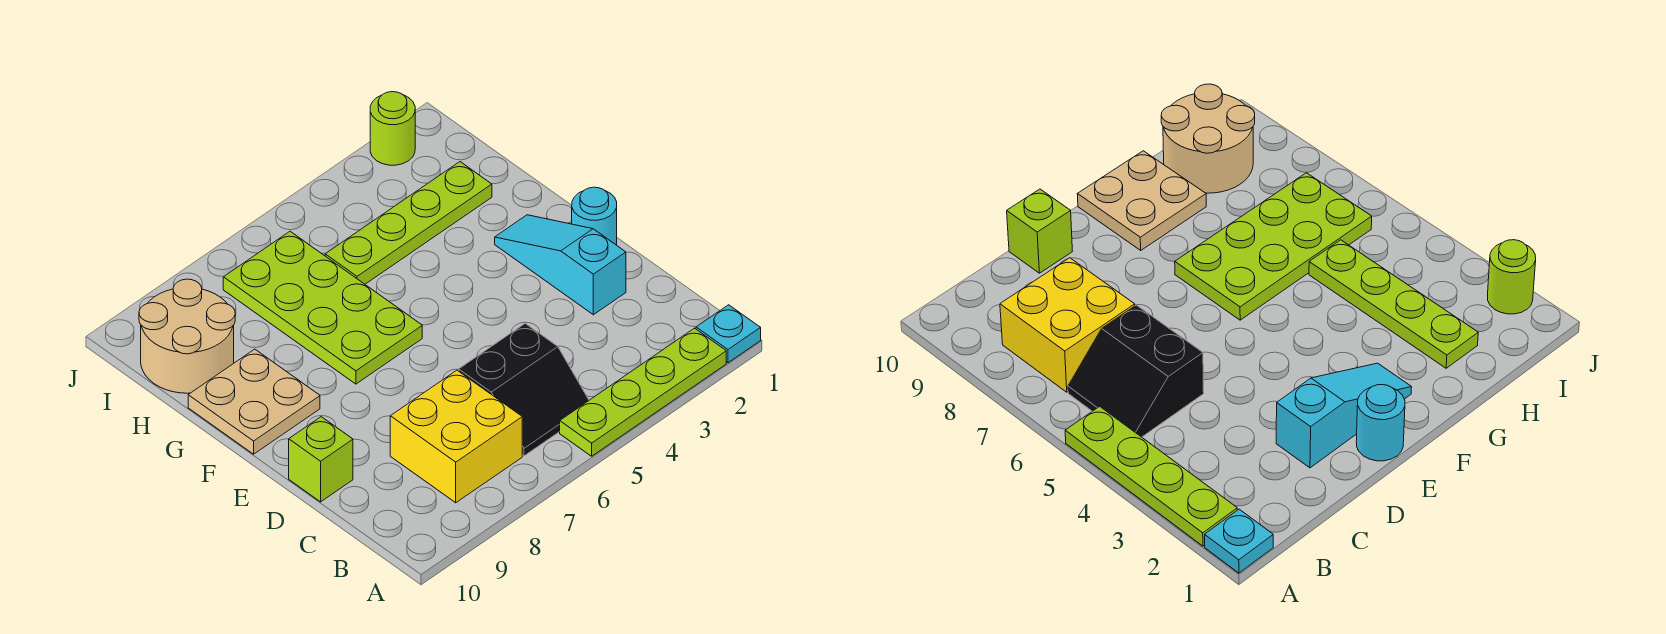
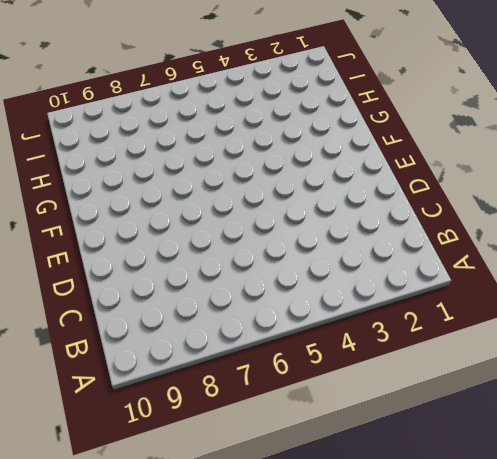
none -> cyan plate A1 level 1
none -> lime plate A2:A5 level 1
none -> black slope B5:C6 level 1 top C

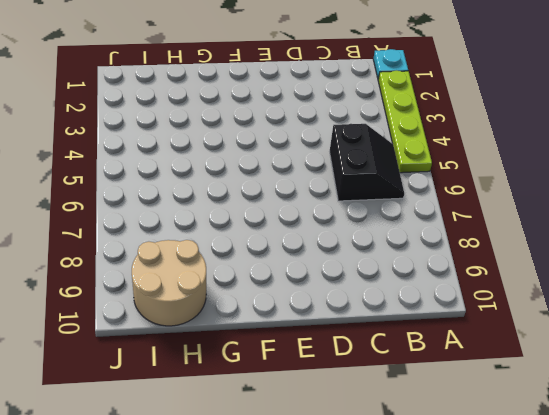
none -> yellow brick B7:C8 level 1
none -> cyan slope D2:F2 level 1 top D
none -> lime brick D10 level 1

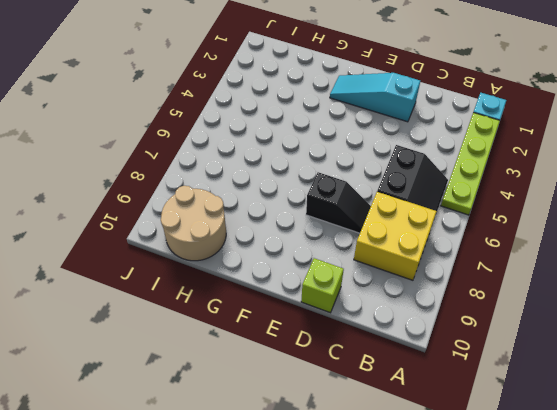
black slope D7:E7 level 1 top E -> none
none -> cyan round brick E1 level 1
none -> lime plate F6:I7 level 1
none -> tan plate F9:G10 level 1

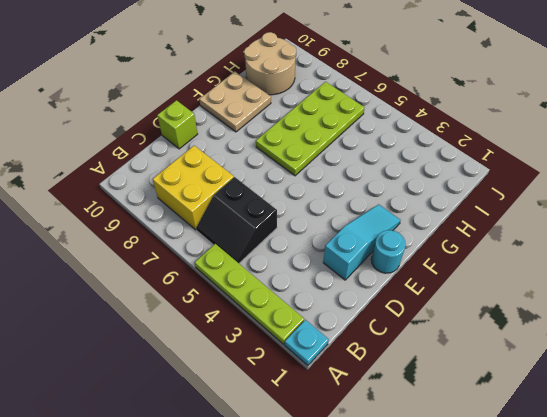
none -> lime plate H2:H5 level 1
none -> lime round brick J2 level 1

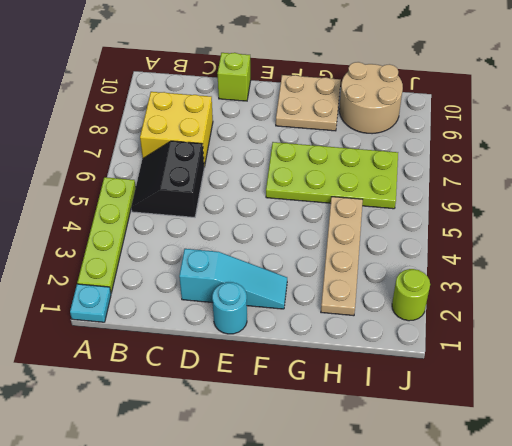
tan plate H2:H5 level 1 -> lime plate H2:H5 level 1

